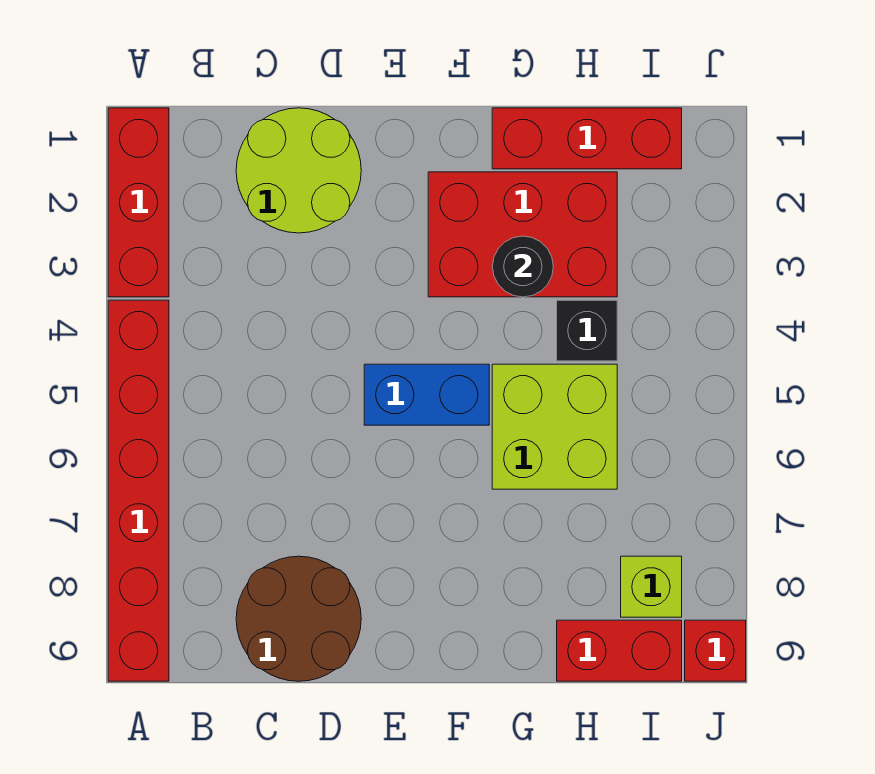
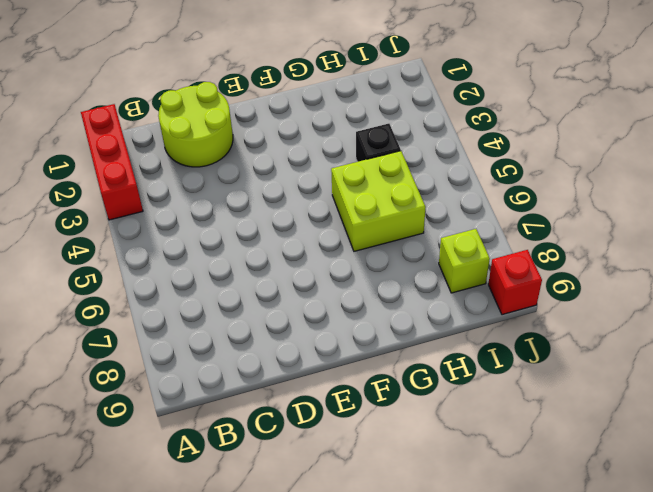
none -> red brick A4:A9 level 1
none -> brown round brick C8:D9 level 1
none -> blue brick E5:F5 level 1

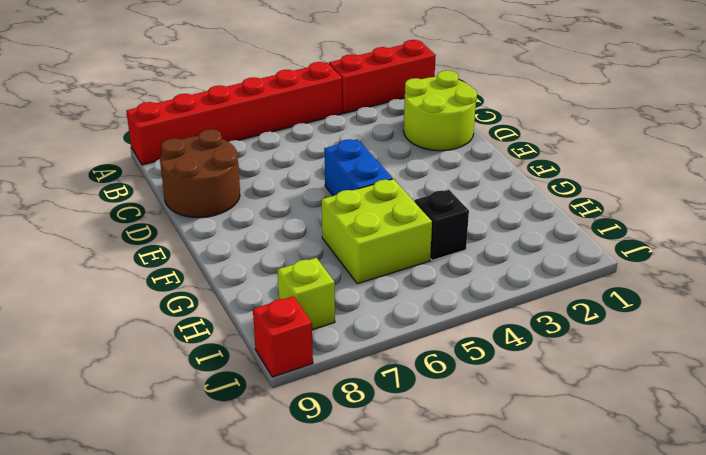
none -> red brick F2:H3 level 1
none -> red brick G1:I1 level 1
none -> red brick H9:I9 level 1

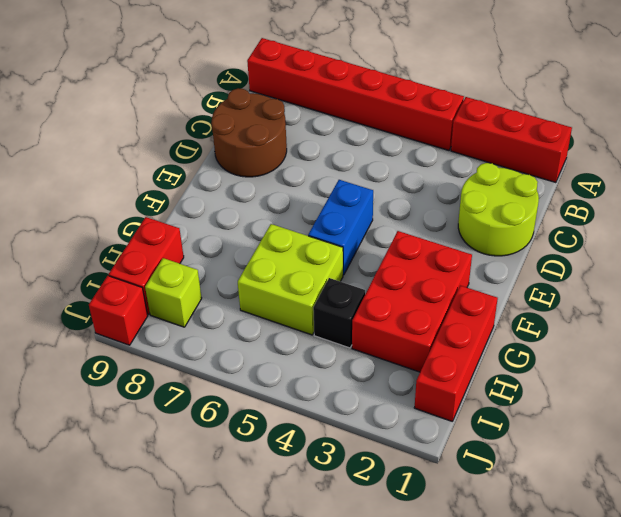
none -> black round brick G3 level 2

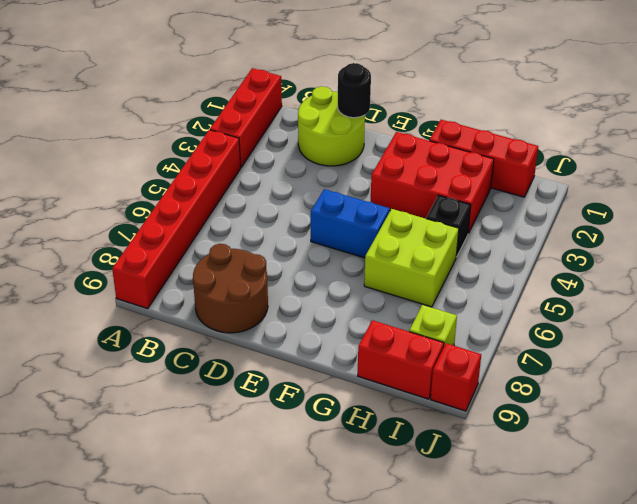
black round brick D1 level 2 -> black round brick G3 level 2

